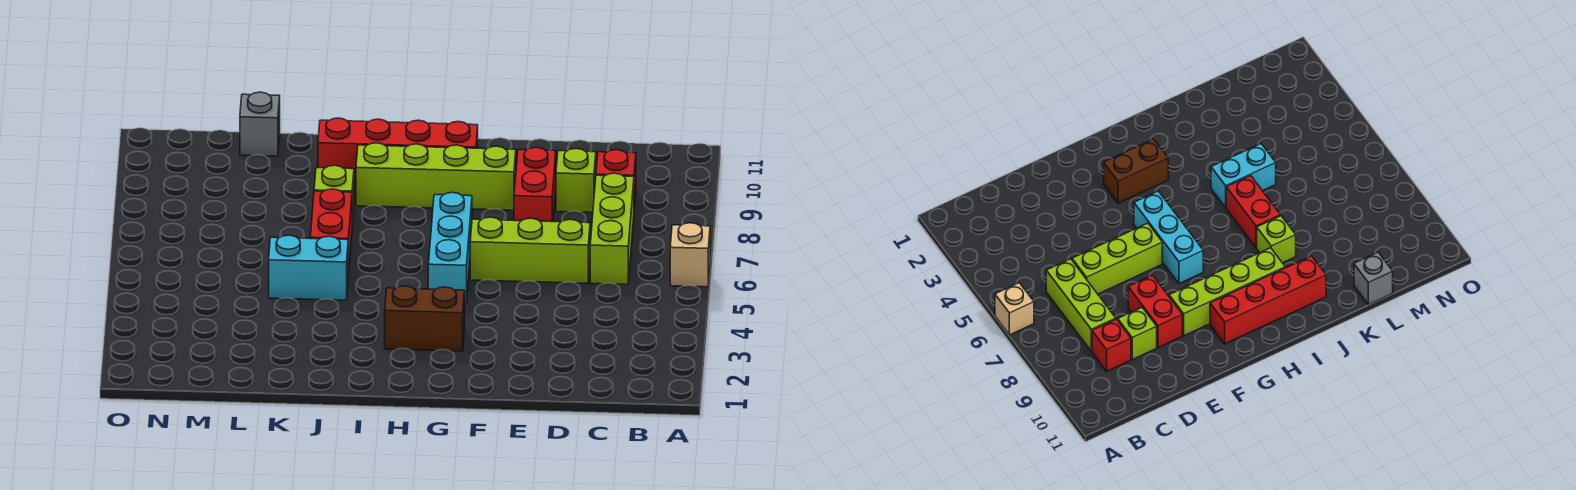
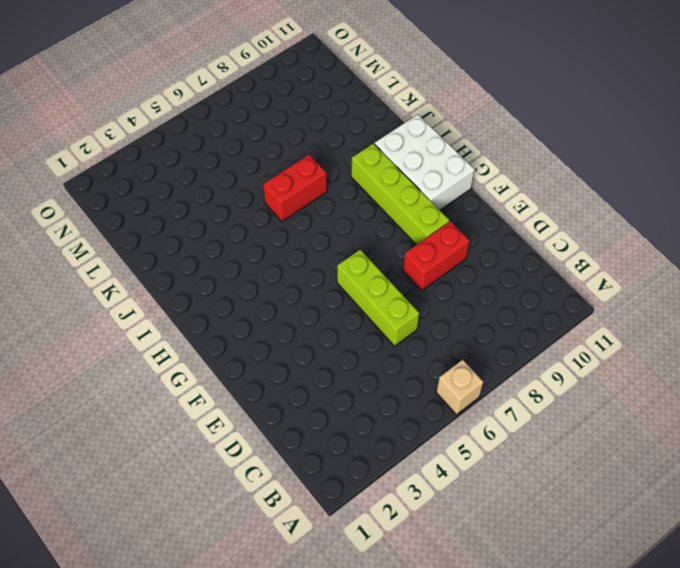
white brick G10:I11 level 1 -> red brick G10:J10 level 1
none -> lime brick C6:C8 level 1
none -> red brick C9 level 1
none -> lime brick D9 level 1

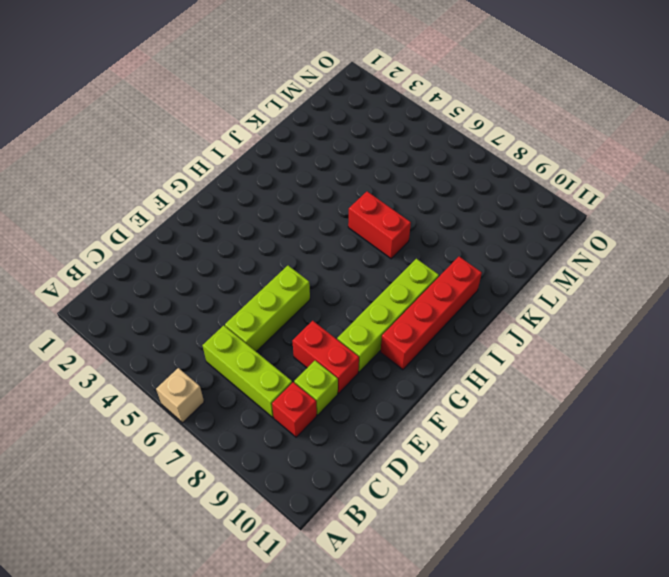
none -> brown brick G3:H3 level 1
none -> cyan brick G5:G7 level 1
none -> cyan brick J5:K5 level 1

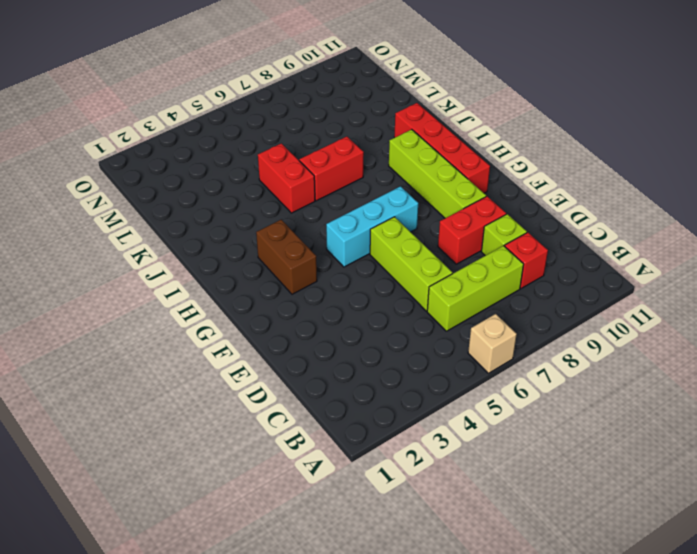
red brick J5:K5 level 1 -> cyan brick J5:K5 level 1
none -> lime brick J8 level 1
none -> grey brick L11 level 1

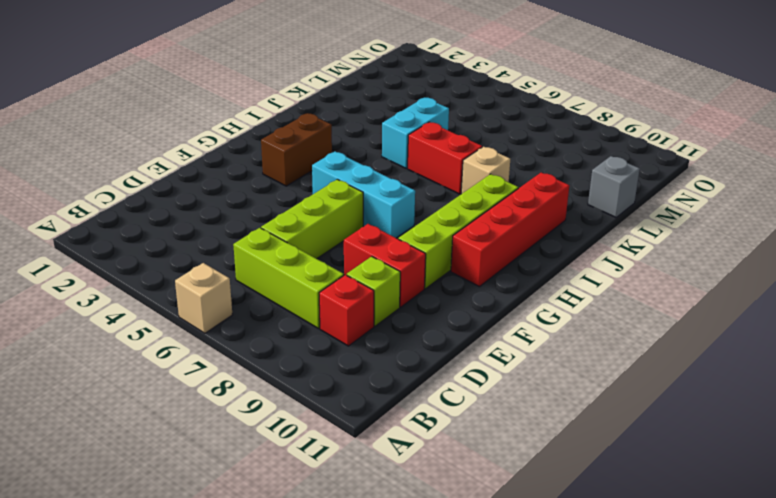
tan brick J8 level 1 -> lime brick J8 level 1

